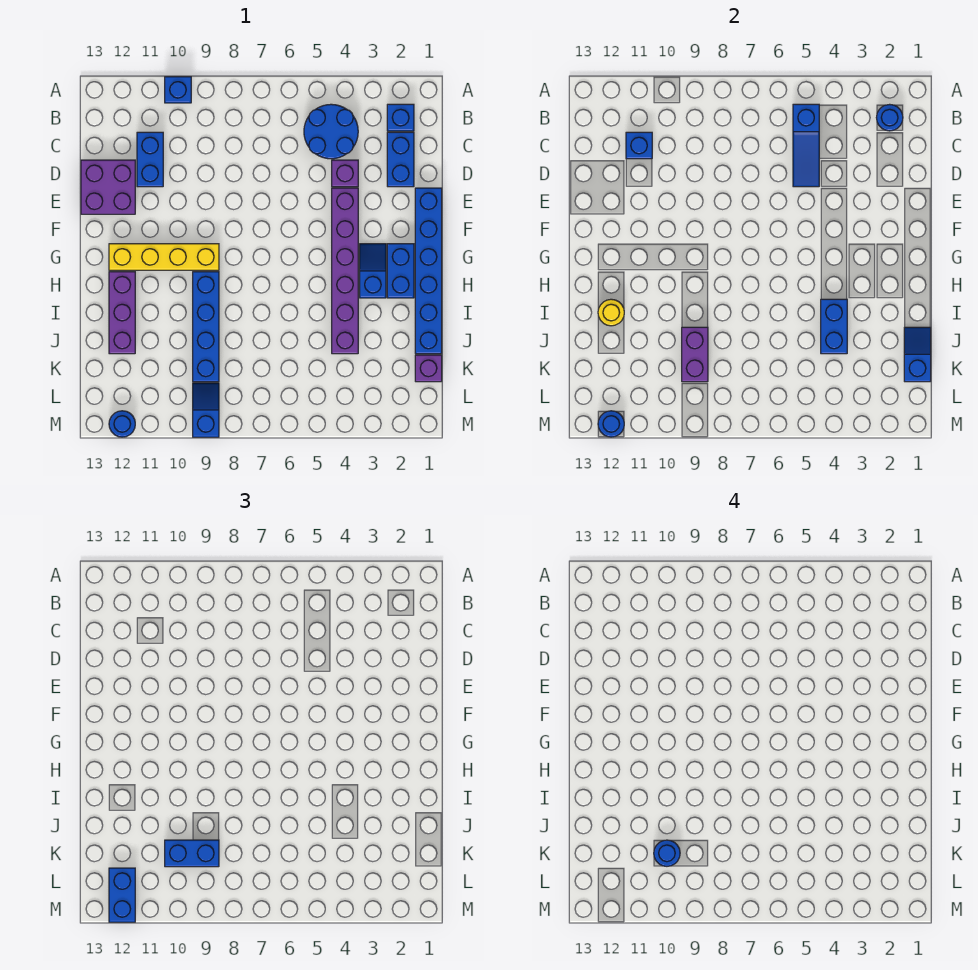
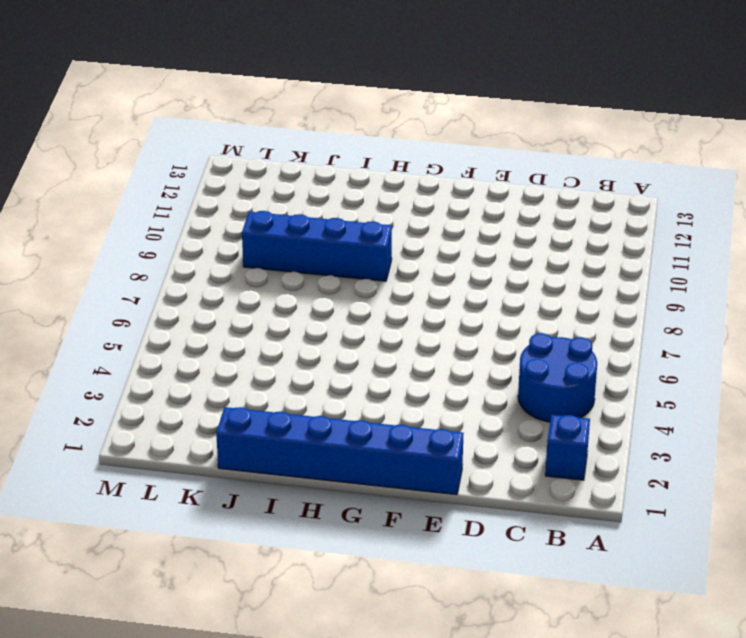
none -> blue brick A10 level 1
none -> blue brick C2:D2 level 1
none -> blue brick C11:D11 level 1

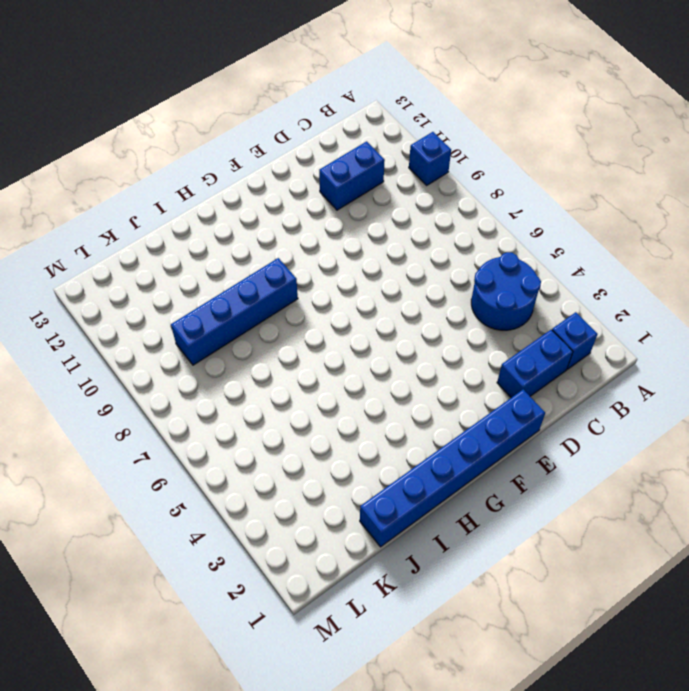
none -> purple brick D4 level 1
none -> purple brick D12:E13 level 1
none -> purple brick E4:J4 level 1

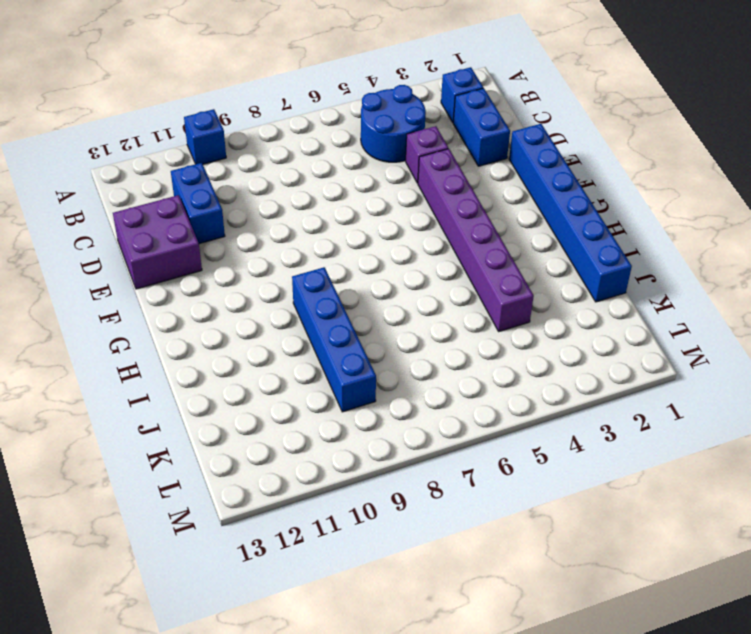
none -> blue brick G2:H2 level 1
none -> blue slope G3:H3 level 1 top H
none -> yellow brick G9:G12 level 1

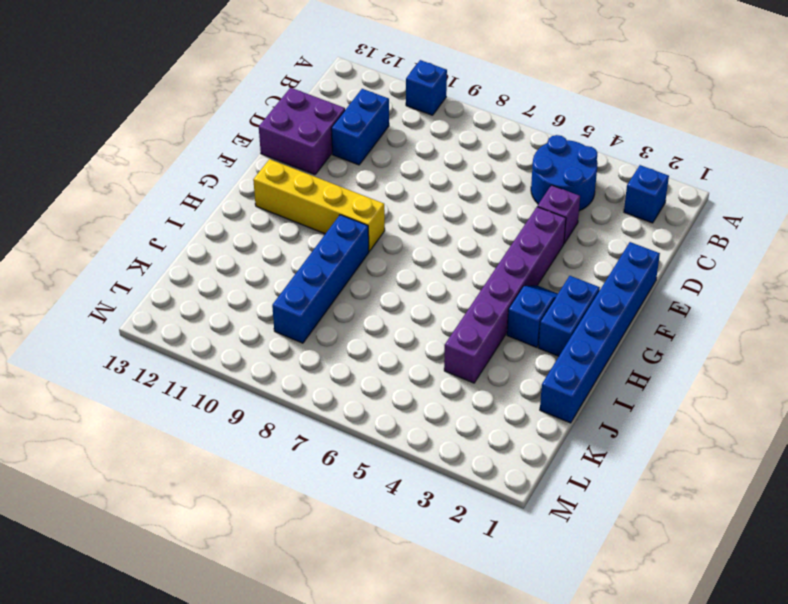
none -> blue brick C2:D2 level 1
none -> purple brick H12:J12 level 1
none -> purple brick K1 level 1

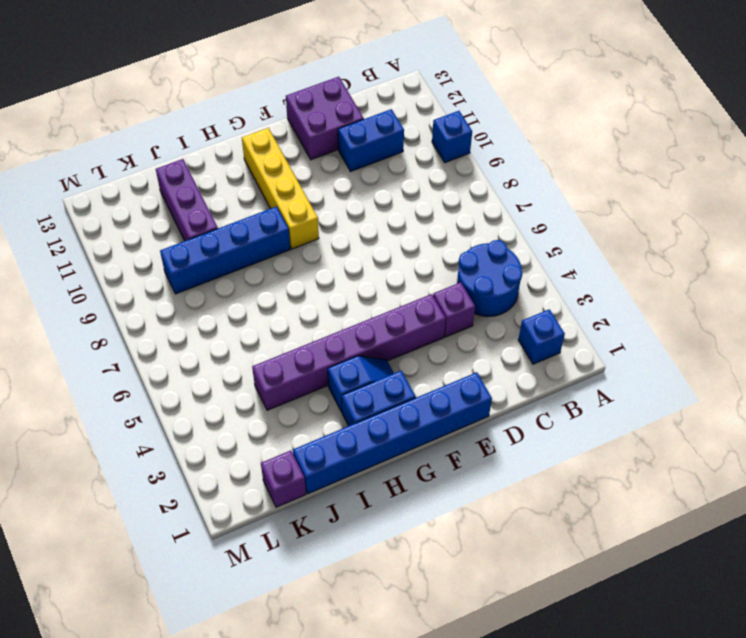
purple brick J10:J12 level 1 -> purple brick H12:J12 level 1
none -> blue brick C2:D2 level 1
none -> blue slope L9:M9 level 1 top M
none -> blue round brick M12 level 1

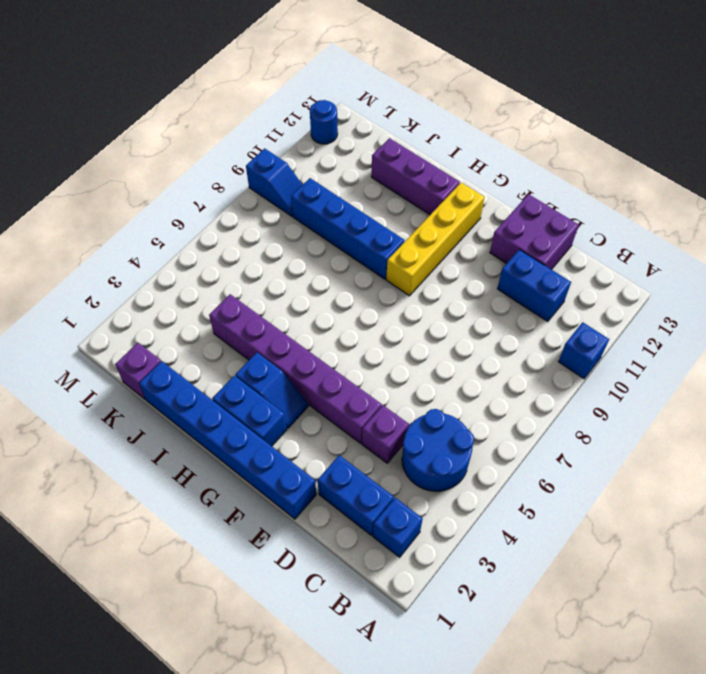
none -> blue round brick B2 level 2
none -> blue slope B5:D5 level 2 top B
none -> blue brick C11 level 2

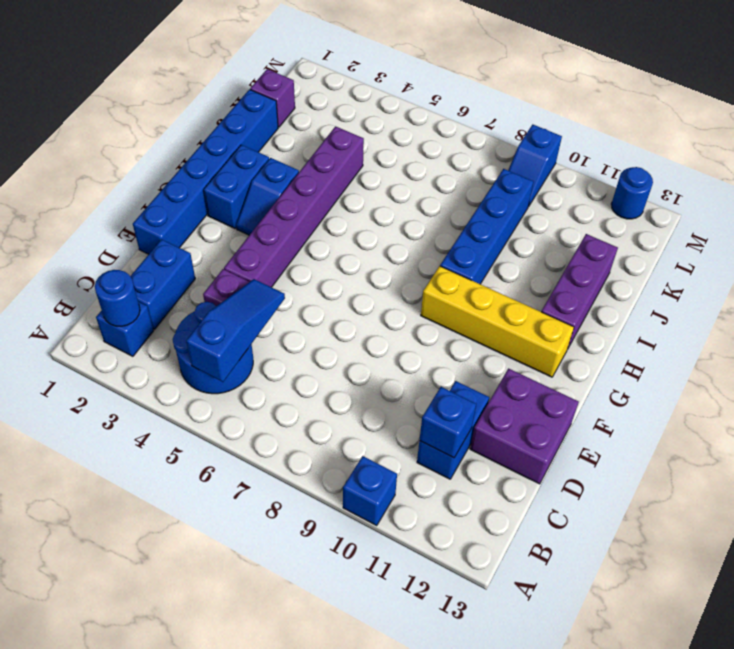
none -> blue brick I4:J4 level 2
none -> yellow round brick I12 level 2
none -> blue slope J1:K1 level 2 top K

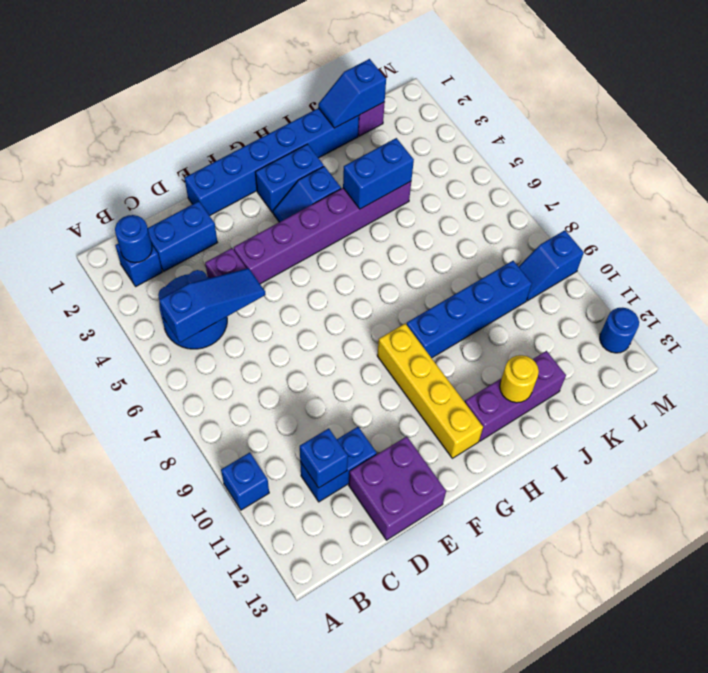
none -> purple brick J9:K9 level 2
none -> blue round brick M12 level 2
none -> blue brick K9:K10 level 3

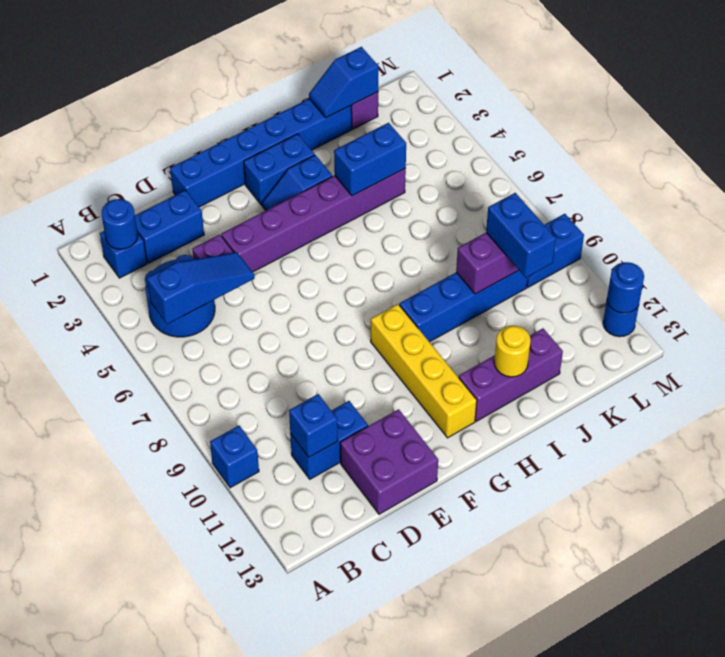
none -> blue brick L12:M12 level 3
none -> blue round brick K10 level 4

